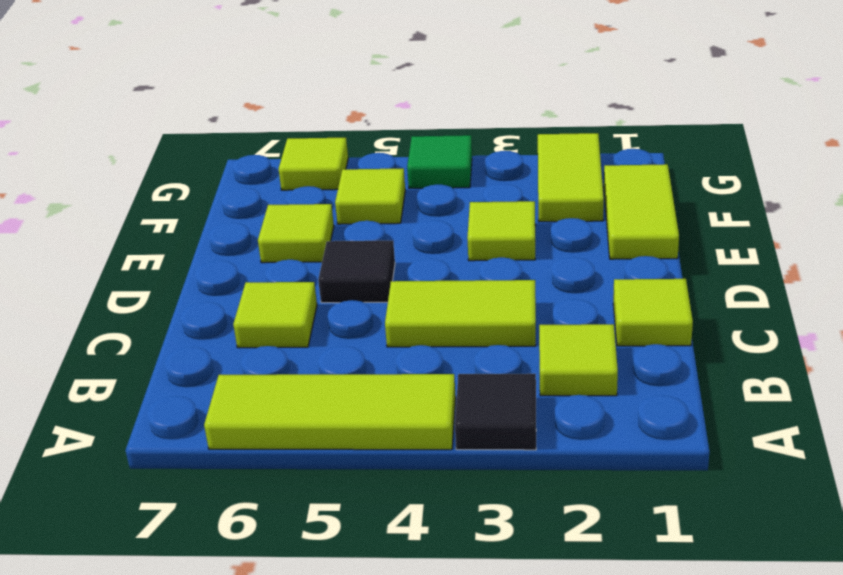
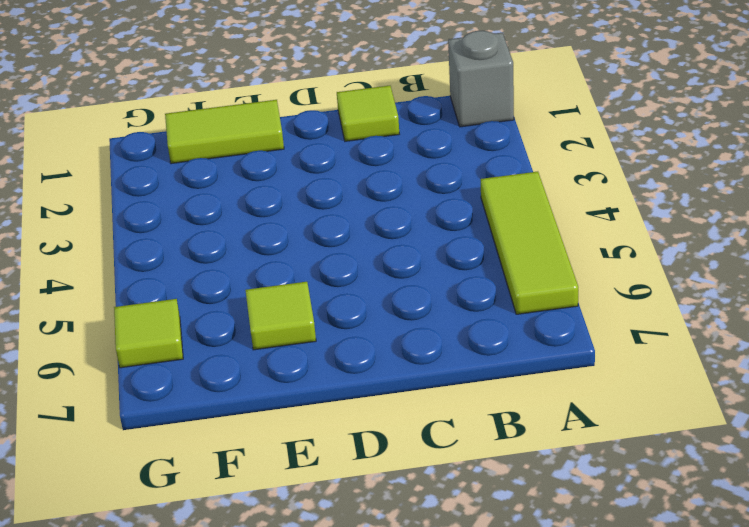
grey brick A1 level 1 -> none
none -> black tile A3 level 1
none -> lime tile B2 level 1
none -> lime tile C3:C4 level 1

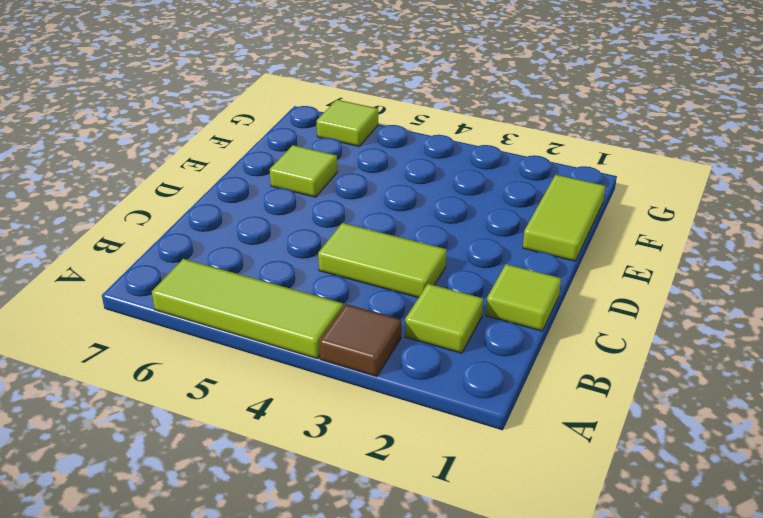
brown tile A3 level 1 -> black tile A3 level 1
none -> lime tile C6 level 1
none -> black tile D5 level 1
none -> lime tile E3 level 1

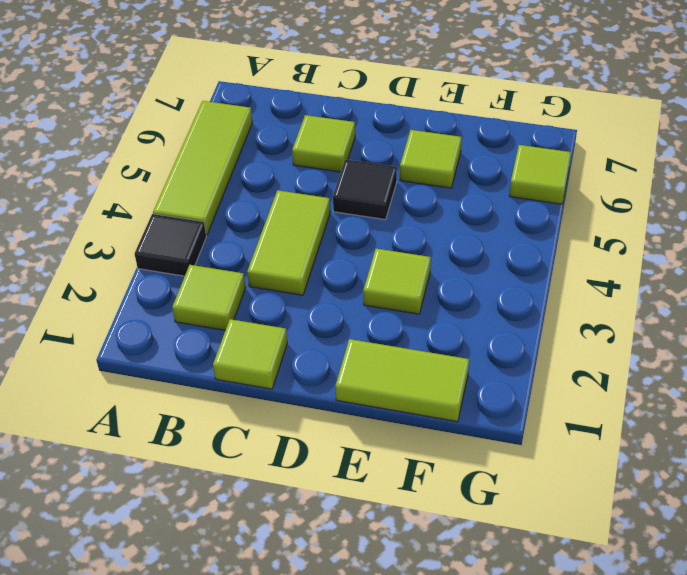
none -> lime tile F2:G2 level 1
none -> lime tile F5 level 1
none -> green tile G4 level 1

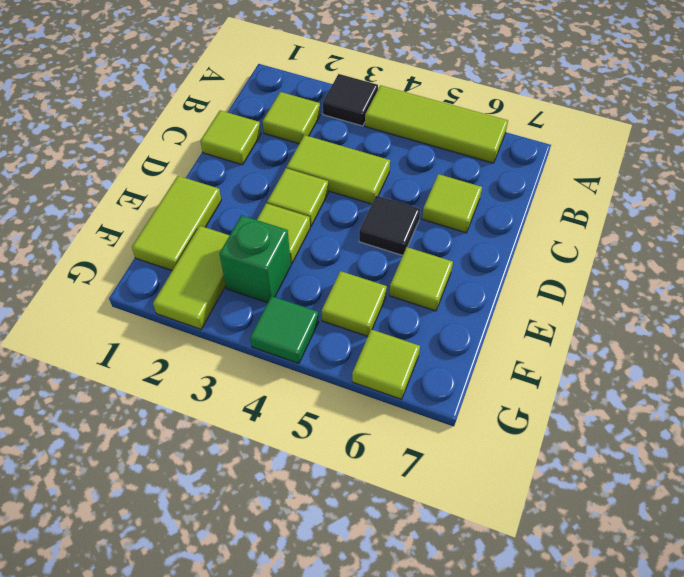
lime tile D3 level 1 -> none
green brick F3 level 1 -> none

